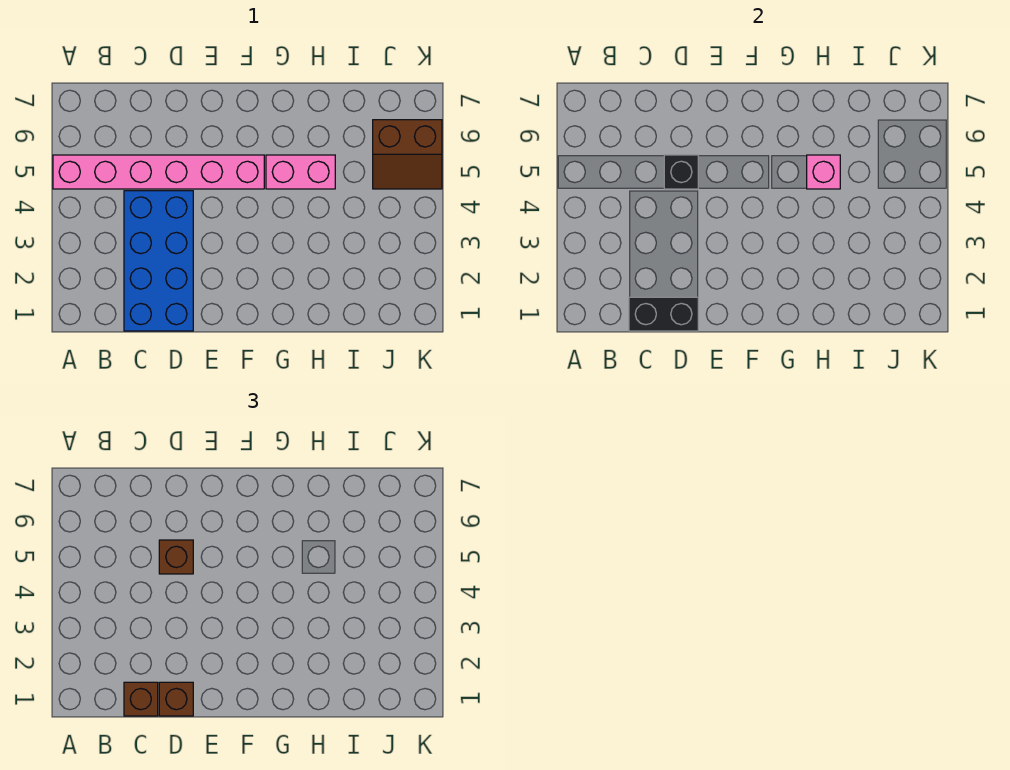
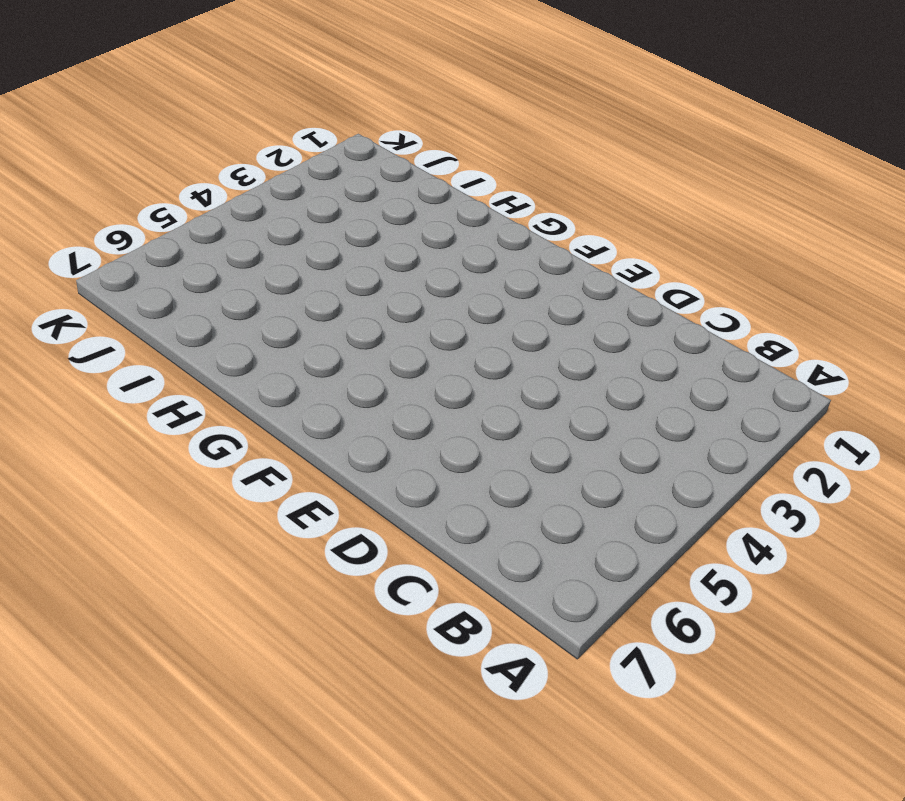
none -> pink brick A5:F5 level 1
none -> blue brick C1:D4 level 1

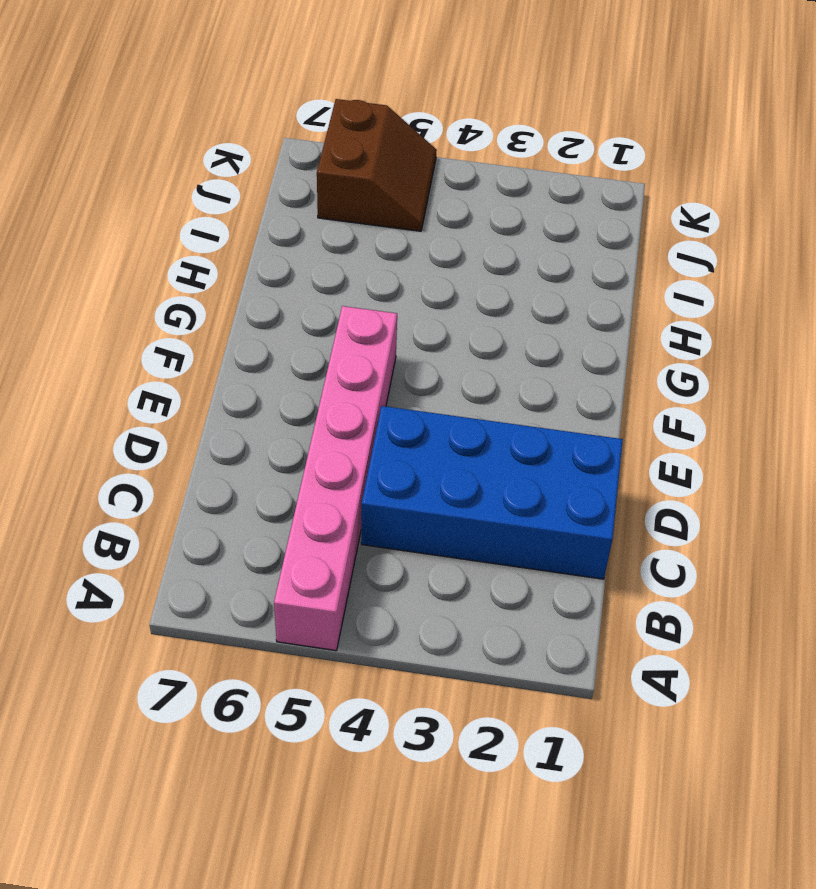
none -> pink brick G5:H5 level 1
none -> black brick C1:D1 level 2

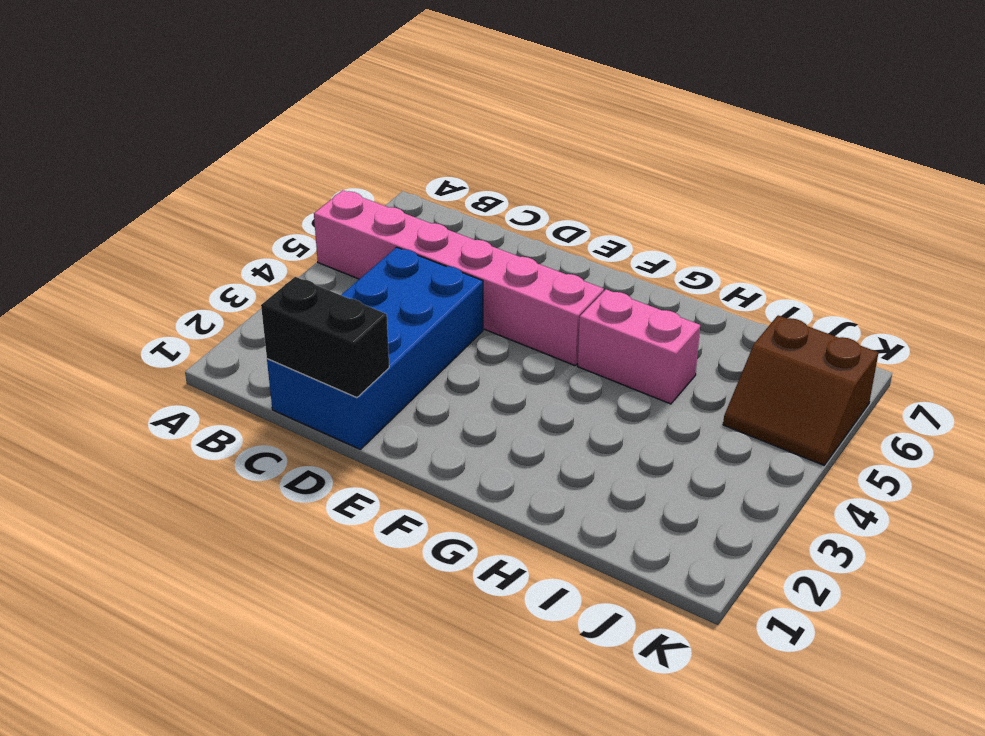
none -> black brick D5 level 2
none -> pink brick H5 level 2

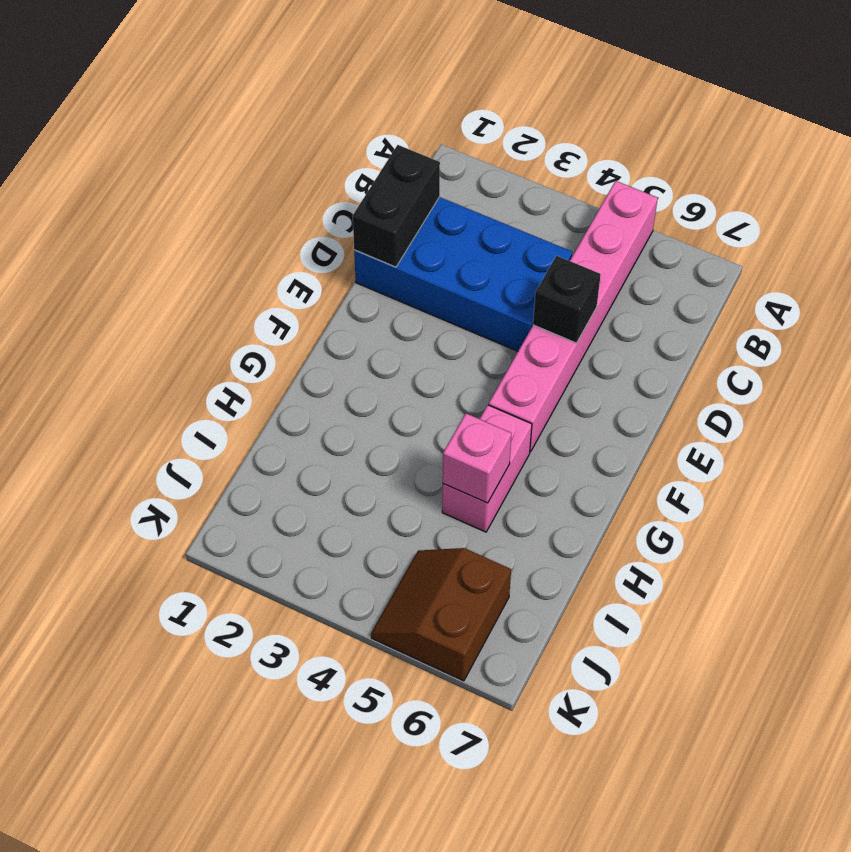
none -> brown brick C1 level 3
none -> brown brick D1 level 3

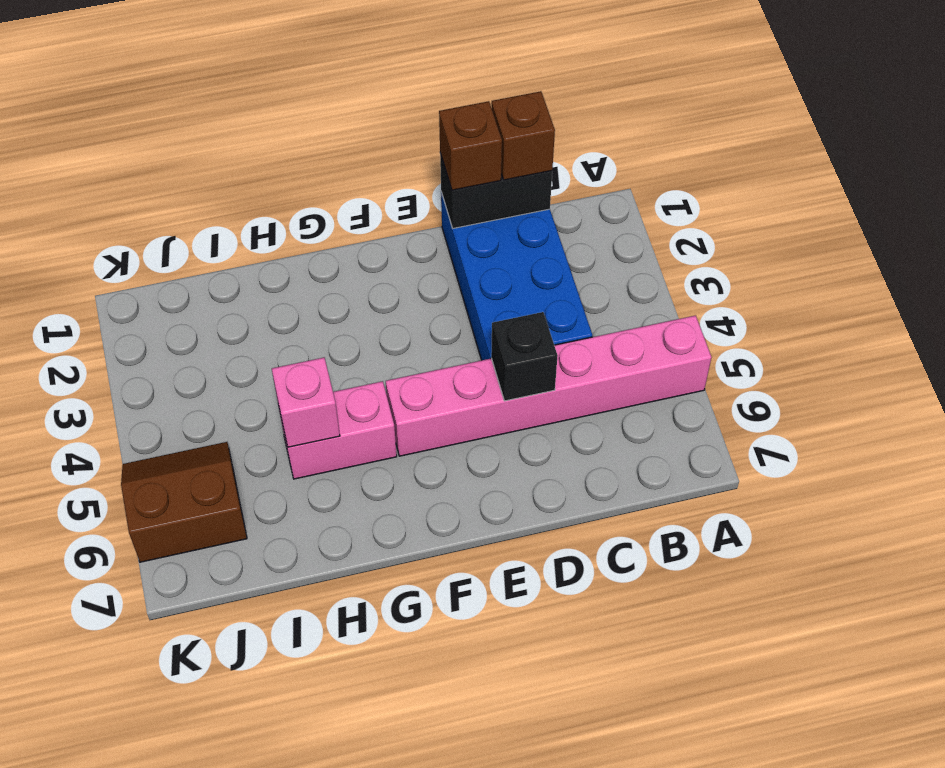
none -> brown brick D5 level 3

